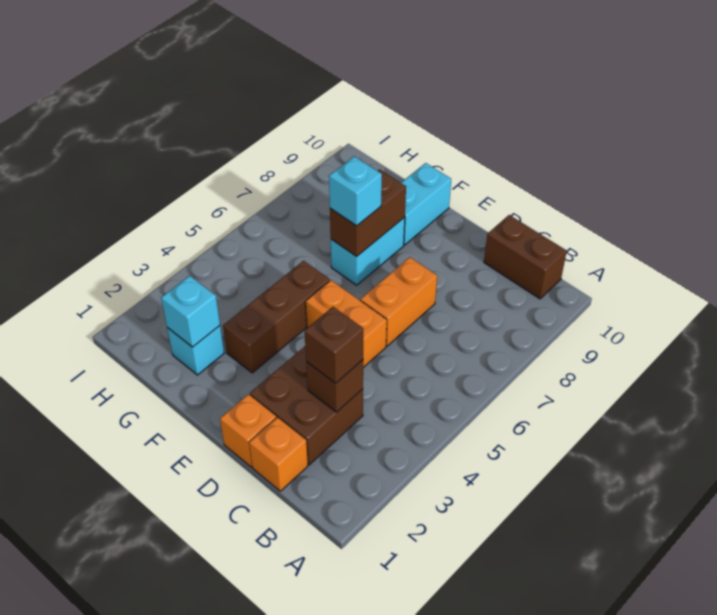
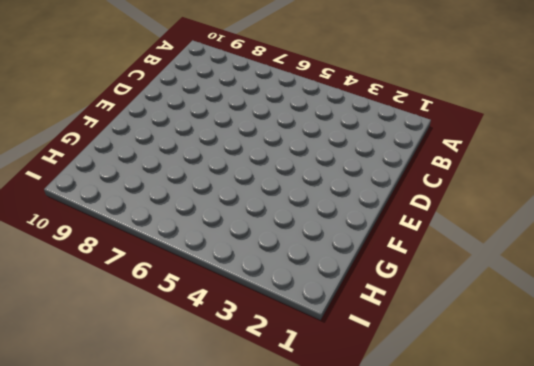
none -> brown brick B10:C10 level 1
none -> orange brick C1 level 1
none -> brown brick C2:D3 level 1

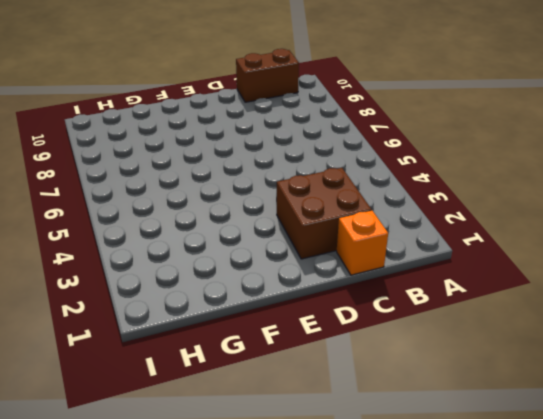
none -> orange brick D1 level 1
none -> orange brick D5:E5 level 1
none -> orange brick D6:D7 level 1

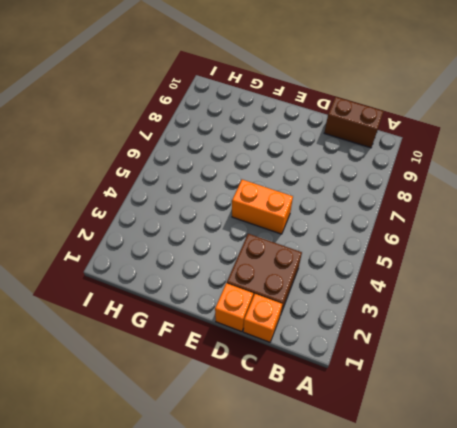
none -> orange brick D6:D7 level 1
none -> brown brick F3:F5 level 1
none -> cyan brick F7:F8 level 1

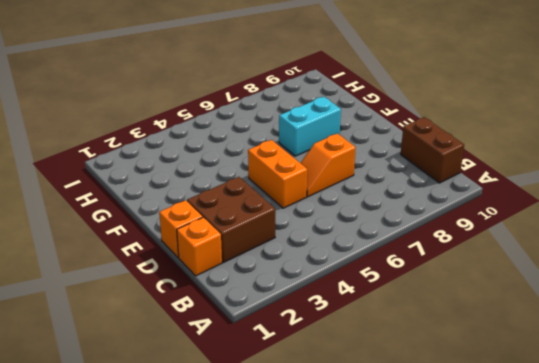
orange slope D6:D7 level 1 top 7 -> orange brick D6:D7 level 1
none -> brown brick F3:F5 level 1
none -> cyan brick F9:F10 level 1
none -> cyan brick G2 level 1

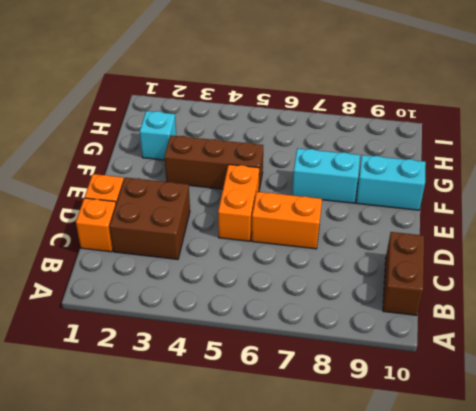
none -> brown brick C3 level 2
none -> brown brick F7:F8 level 2
none -> cyan brick G2 level 2

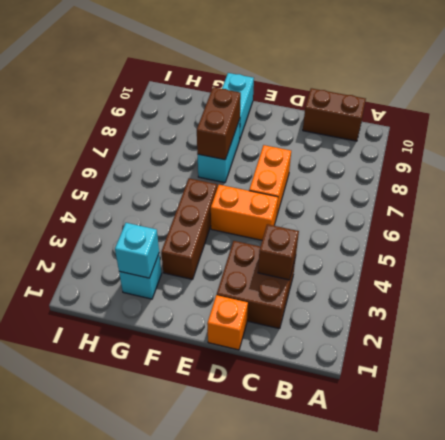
none -> orange brick C1 level 1
none -> brown brick C3 level 3
none -> cyan brick F7 level 3

